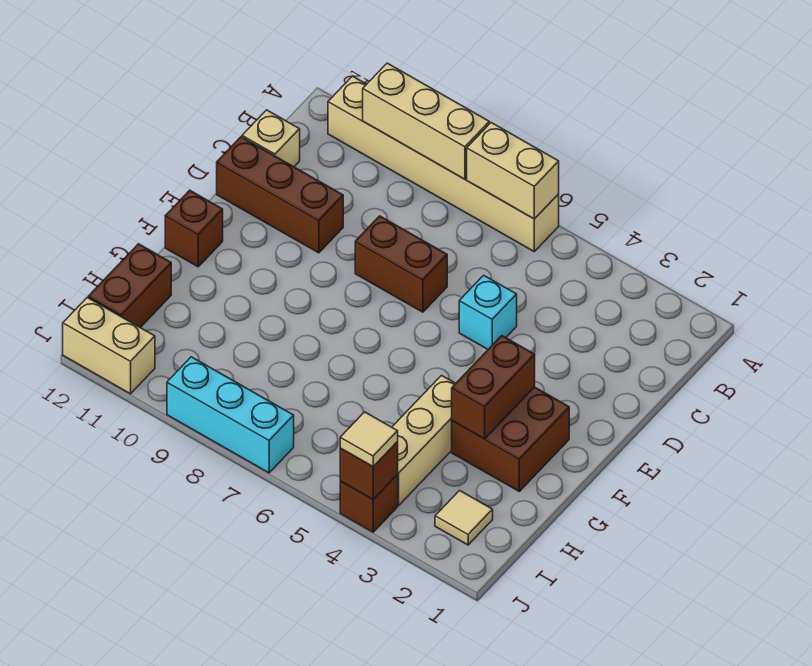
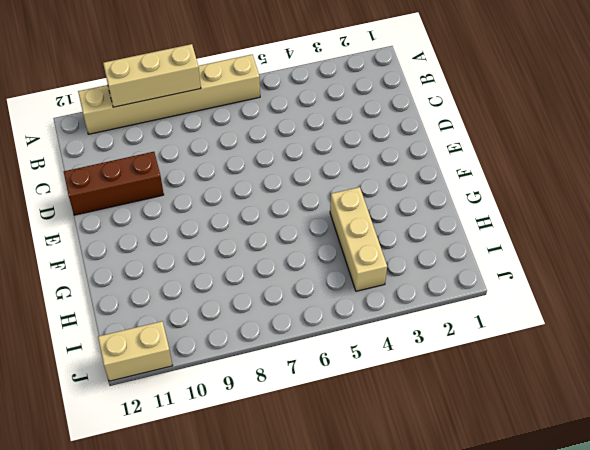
none -> tan brick C12 level 1
none -> cyan brick D5 level 1
none -> brown brick D7:D8 level 1

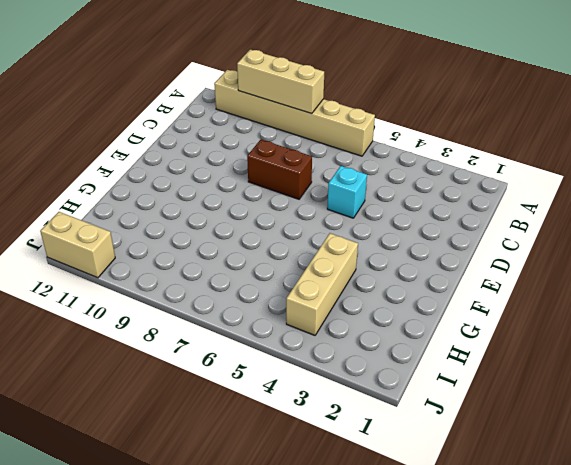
none -> tan brick C12 level 1
none -> brown brick D10:D12 level 1
none -> brown brick F2:G3 level 1

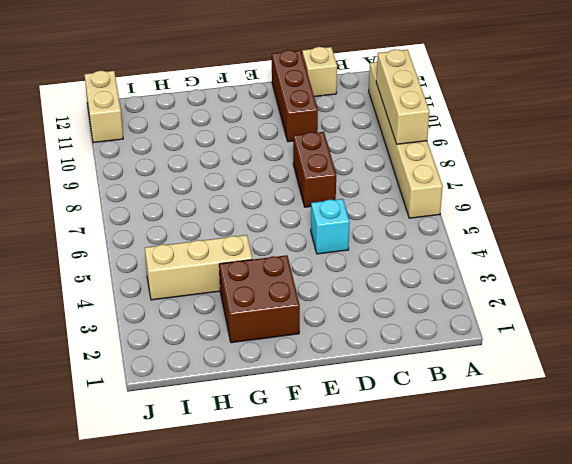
none -> brown brick F12 level 1
none -> brown brick H12:I12 level 1
none -> tan tile I2 level 1

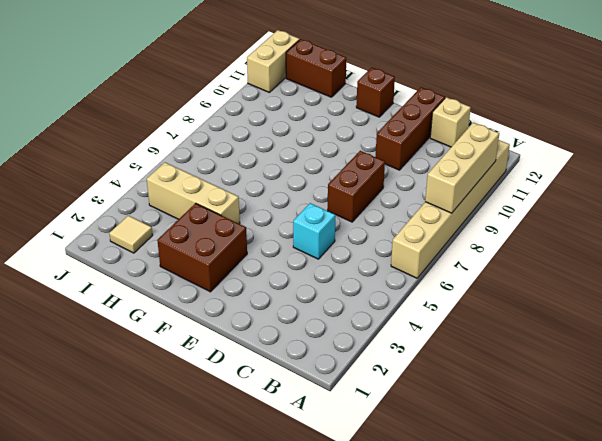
none -> brown brick J4 level 1
none -> cyan brick J7:J9 level 1
none -> tan brick A6:A7 level 2

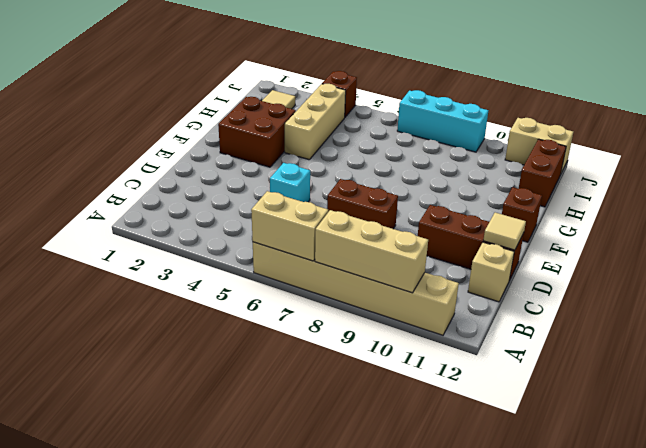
tan tile D12 level 2 -> tan tile J4 level 3
none -> brown brick F3:G3 level 2
none -> brown brick J4 level 2

